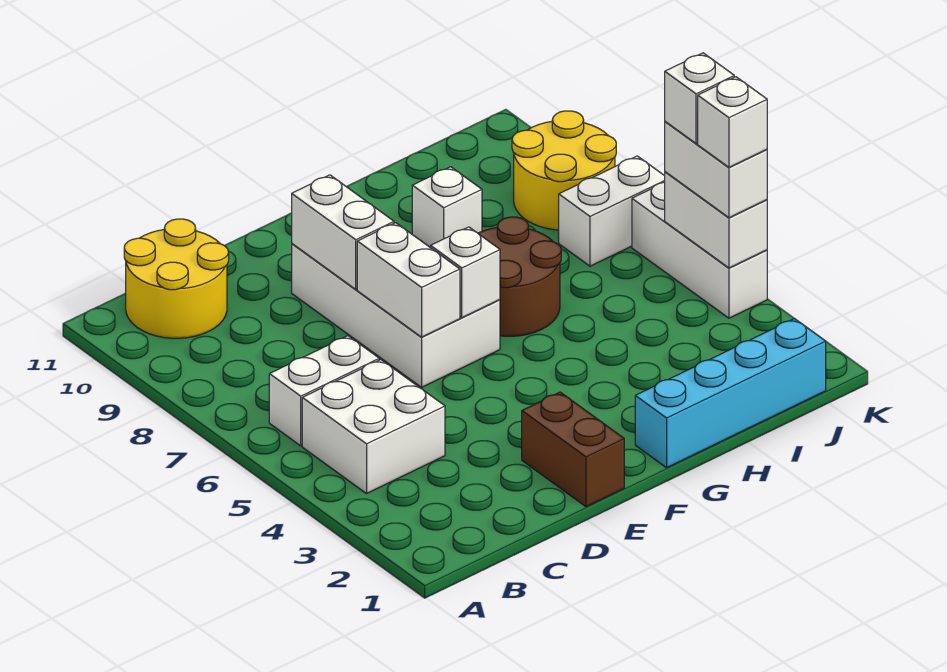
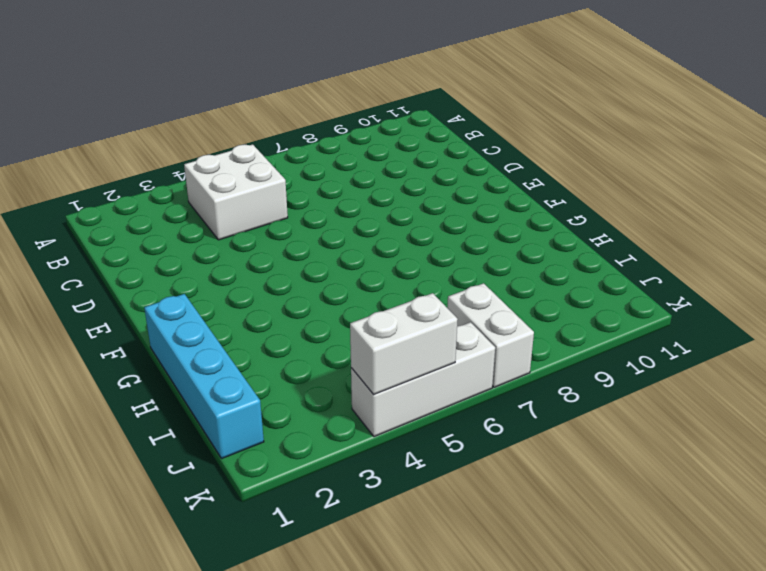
none -> white brick B6:C6 level 1
none -> yellow round brick B10:C11 level 1
none -> brown brick E1:E2 level 1

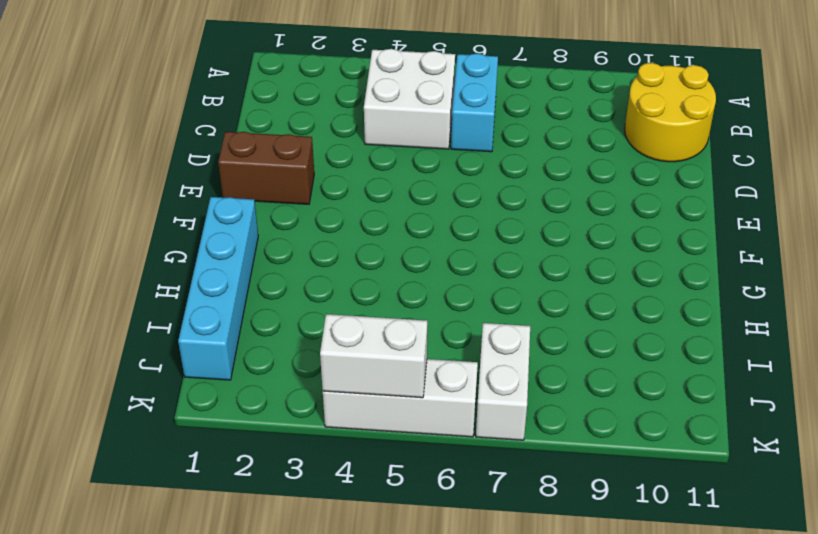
cyan brick B6:C6 level 1 -> white brick B6:C6 level 1
none -> white brick E6:F9 level 1
none -> brown round brick G6:H7 level 1
none -> white brick H9 level 1

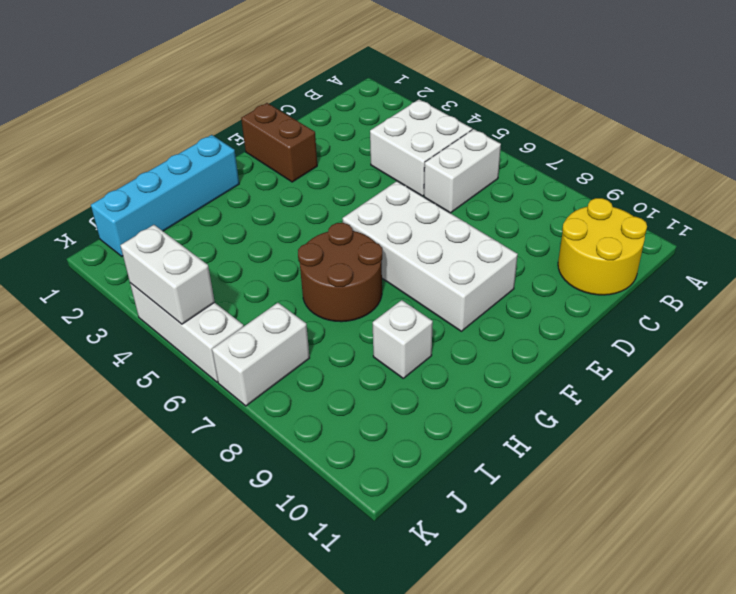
none -> yellow round brick J8:K9 level 1
none -> white brick E6:E7 level 2
none -> white brick E8:E9 level 2

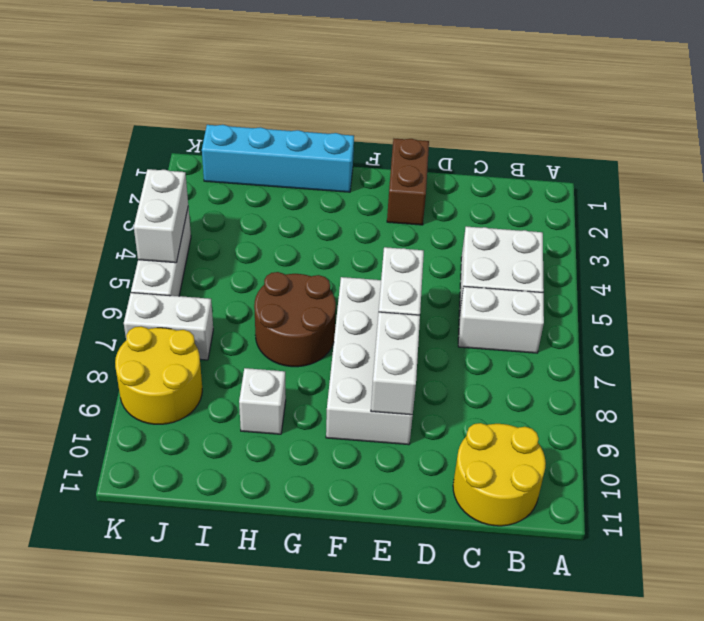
none -> white brick F6 level 2
none -> white brick K4:K5 level 3
none -> white brick K4 level 4

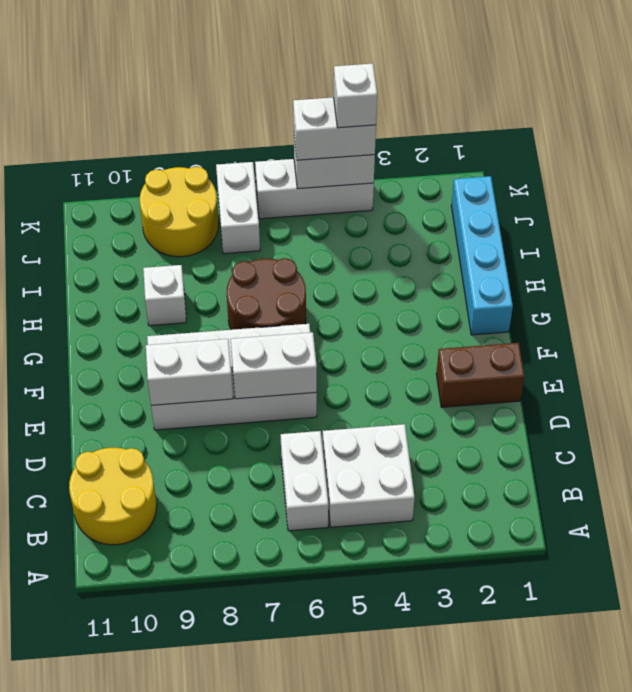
none -> white brick F6 level 2
none -> white brick K5 level 4

